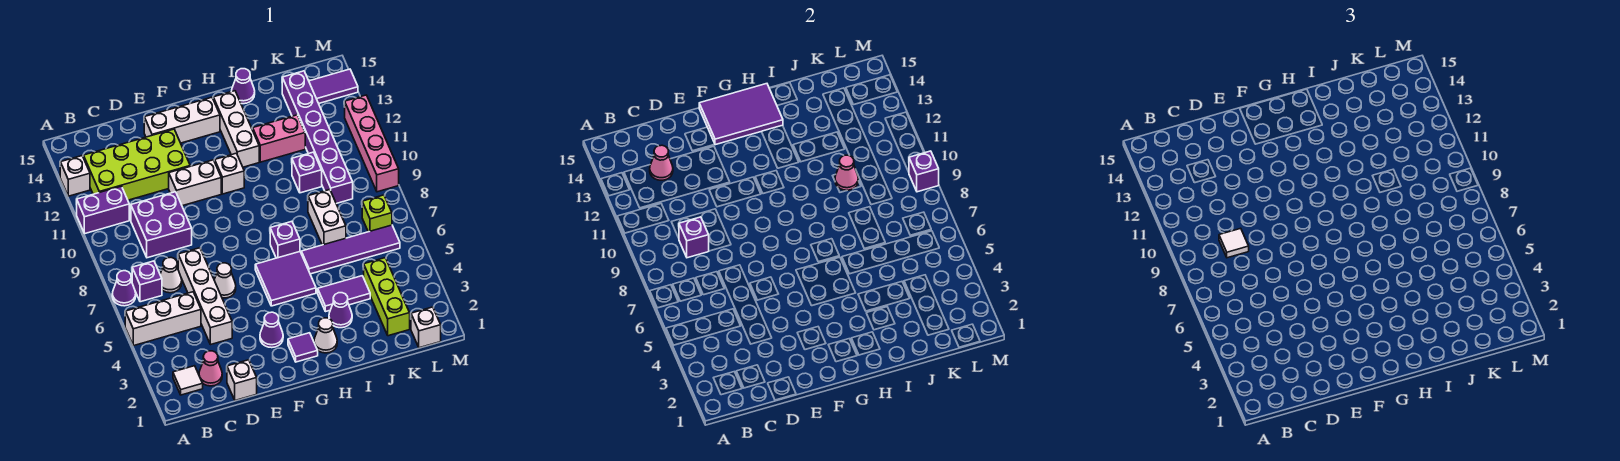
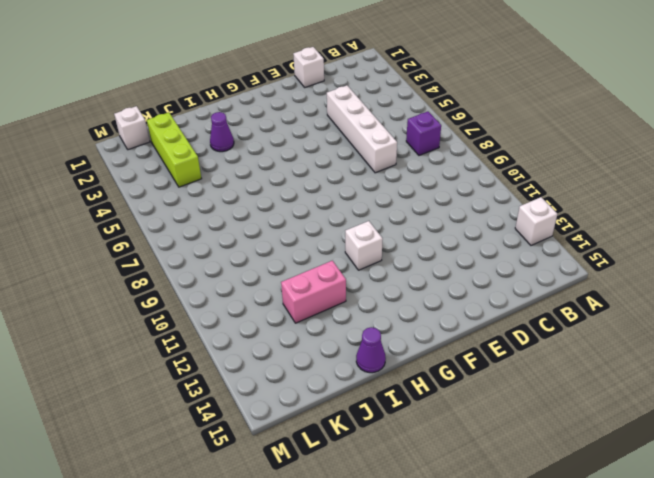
none -> white brick A5:C5 level 1
none -> purple cone A7 level 1
none -> purple brick A11:B11 level 1
none -> white tile B2 level 1

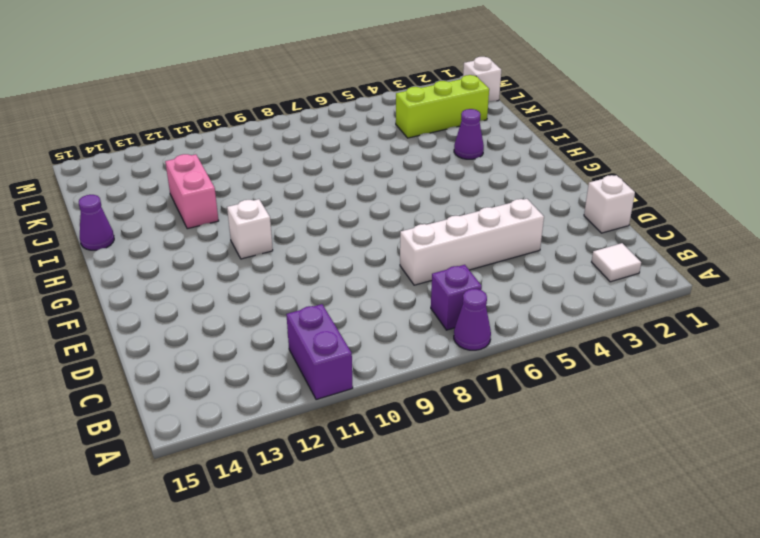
none -> white brick A5:C5 level 1
none -> white brick A13 level 1
none -> lime brick B12:E13 level 1
none -> pink cone C2 level 1

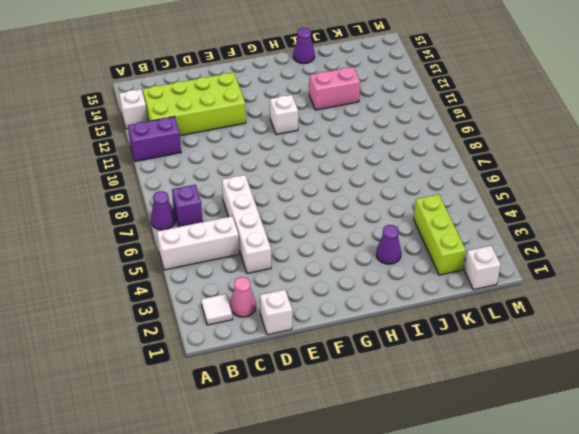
none -> white cone C7 level 1
none -> purple brick C9:D10 level 1
none -> white cone E6 level 1
none -> white brick E11:F11 level 1

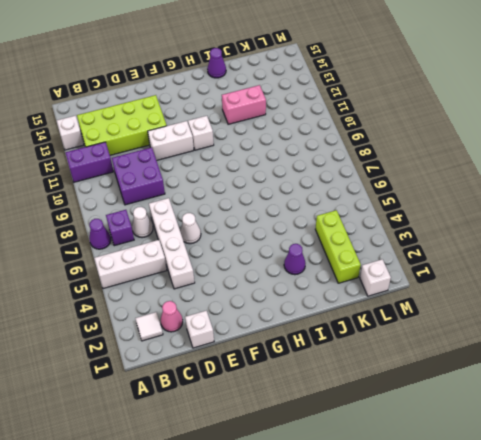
none -> white brick E14:G14 level 1
none -> purple cone F3 level 1
none -> purple tile G2 level 1
none -> purple tile G5:H6 level 1

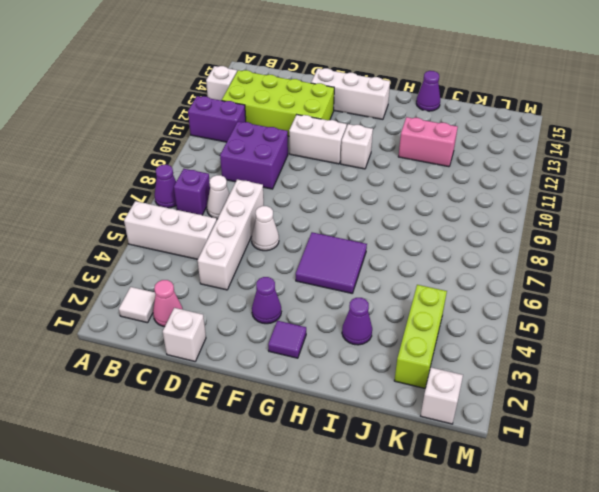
none -> white cone H2 level 1
none -> purple brick H7 level 1
none -> white brick H12:H14 level 1
none -> purple tile I4:J4 level 1

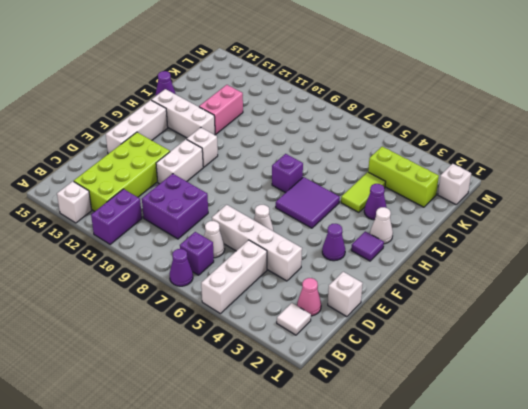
lime tile I4:J4 level 1 -> purple tile I4:J4 level 1
none -> purple tile I6:L6 level 1
none -> white brick J7:J8 level 1
none -> purple brick J10 level 1
none -> purple brick K9:K14 level 1

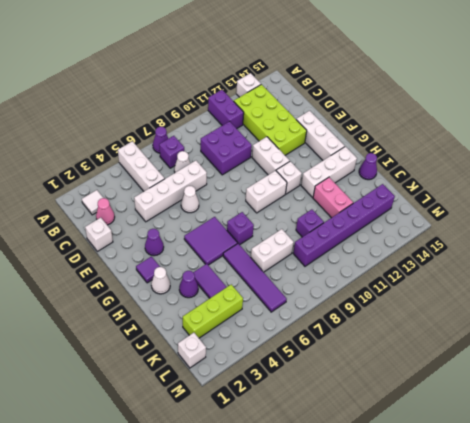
white brick G9:G10 level 1 -> none
none -> lime brick L7 level 1
none -> purple tile L14:M14 level 1
none -> pink brick M9:M12 level 1
none -> purple brick C9 level 2

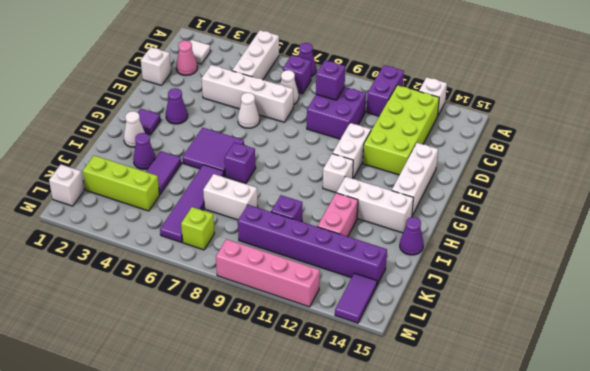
none -> pink cone C13 level 2
none -> purple tile F14:H15 level 2
none -> pink cone J10 level 2
none -> purple brick M9 level 2

